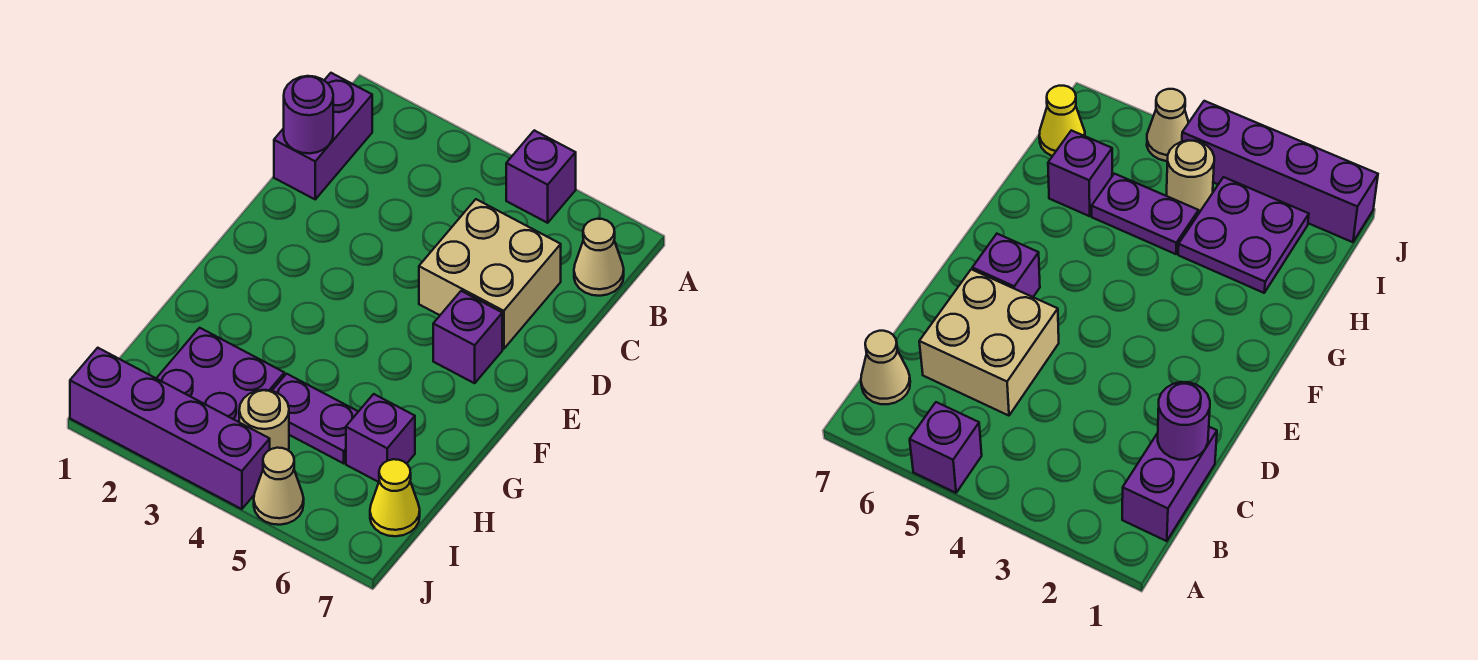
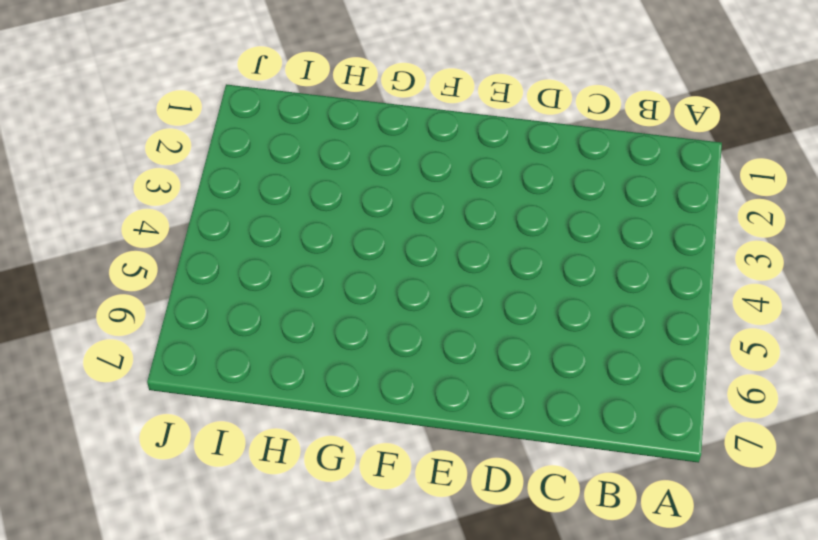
none -> purple brick A5 level 1
none -> purple brick B1:C1 level 1
none -> tan cone B7 level 1

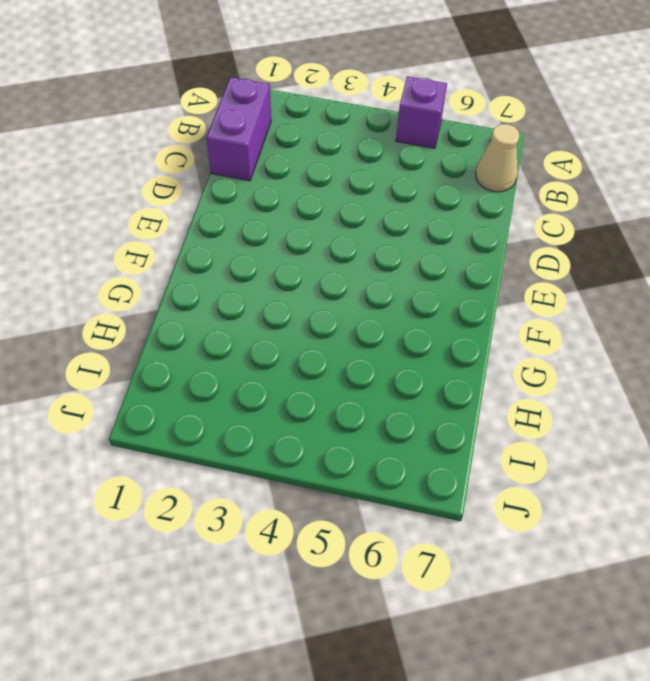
none -> tan brick C5:D6 level 1
none -> purple brick E6 level 1
none -> purple plate H2:I3 level 1

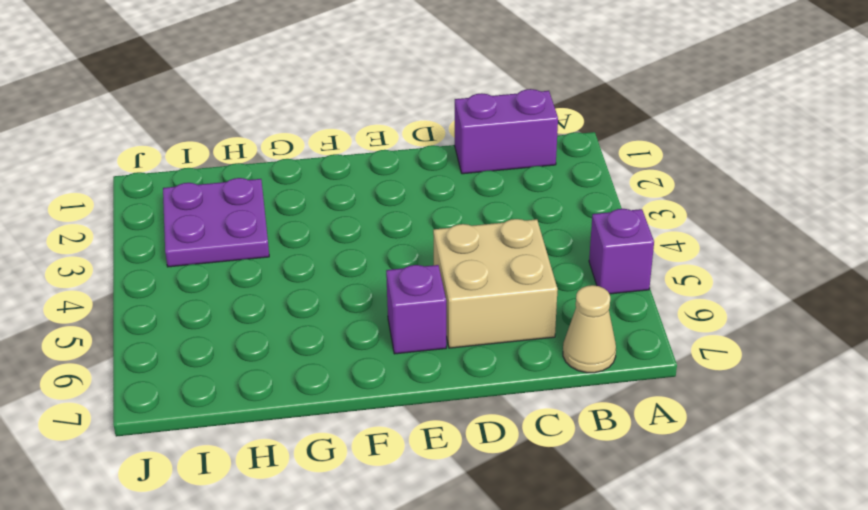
none -> purple plate H4:H5 level 1
none -> purple brick H6 level 1
none -> tan round brick I4 level 1

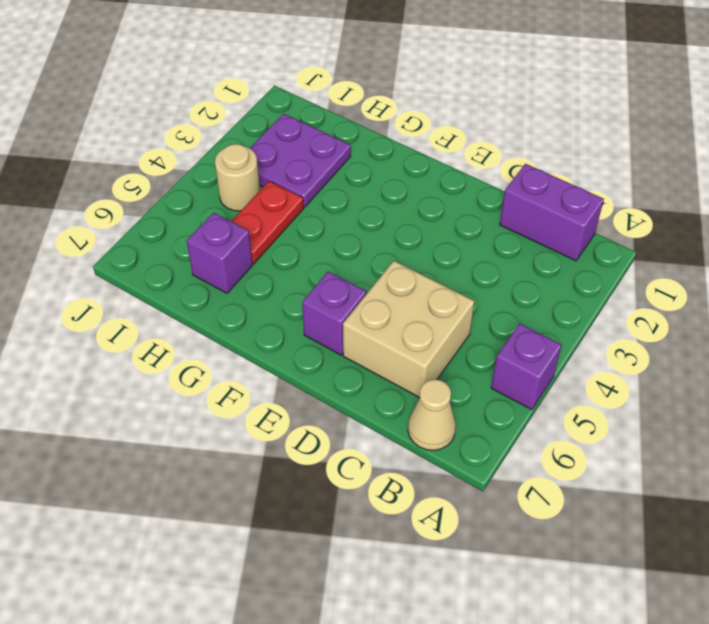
red plate H4:H5 level 1 -> purple plate H4:H5 level 1
none -> yellow cone I7 level 1
none -> purple brick J1:J4 level 1
none -> tan cone J5 level 1

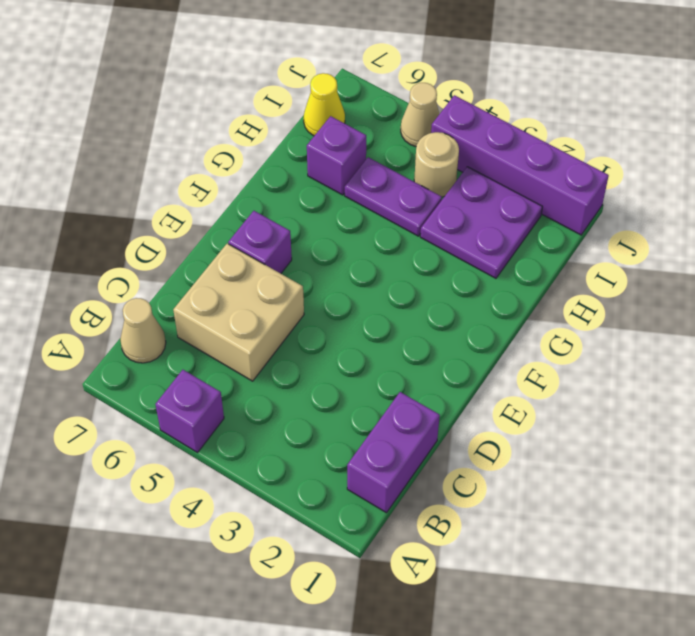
none -> purple round brick C1 level 2

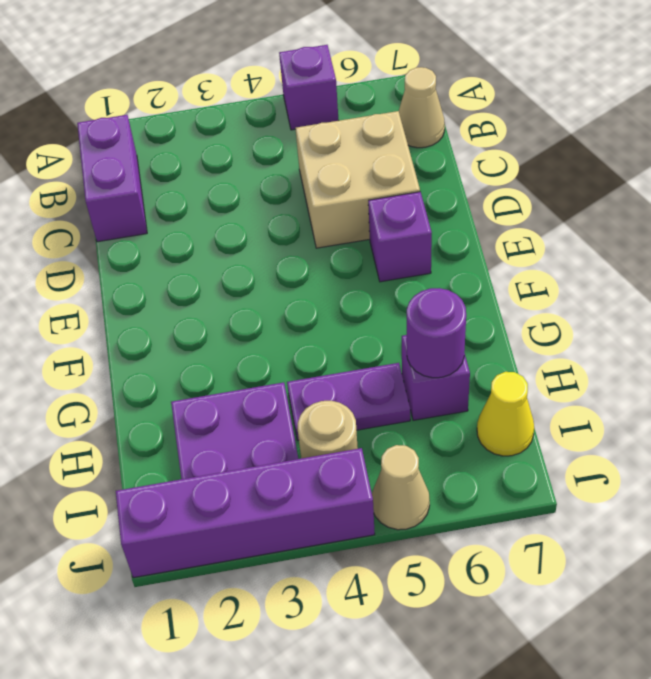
purple round brick H6 level 2 -> purple round brick C1 level 2

